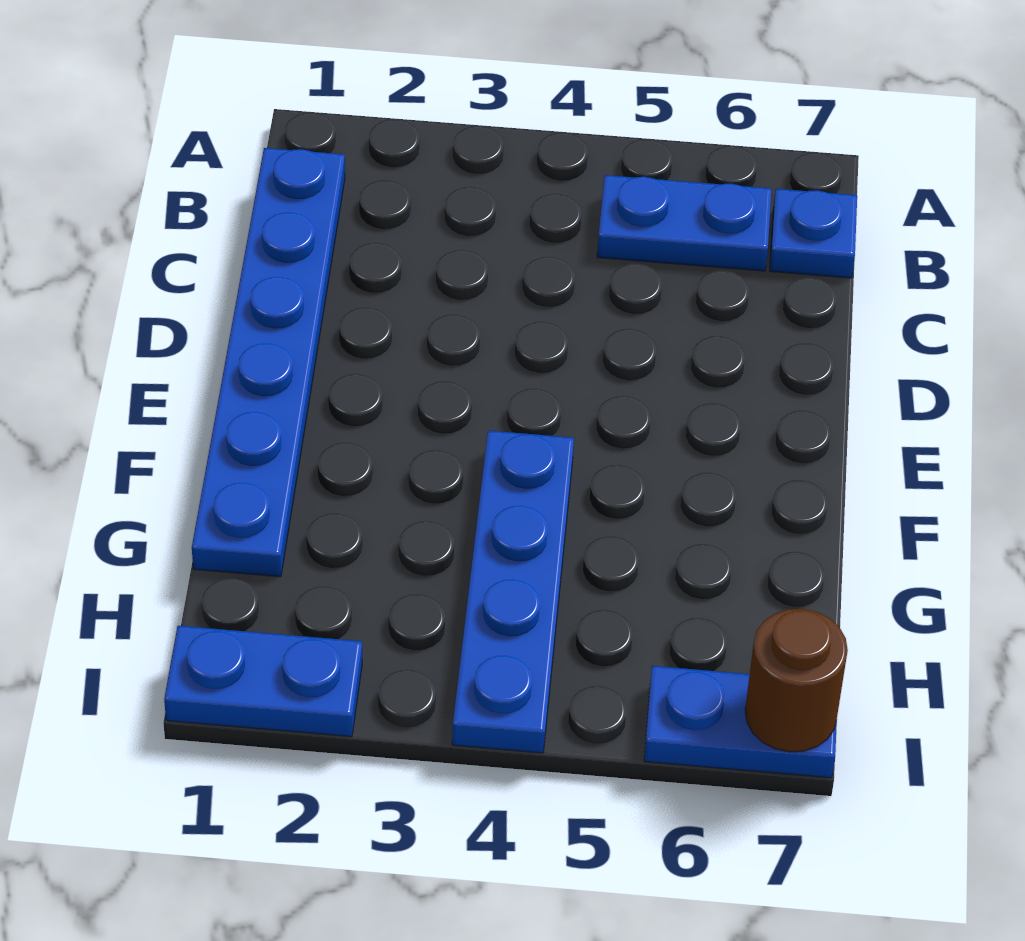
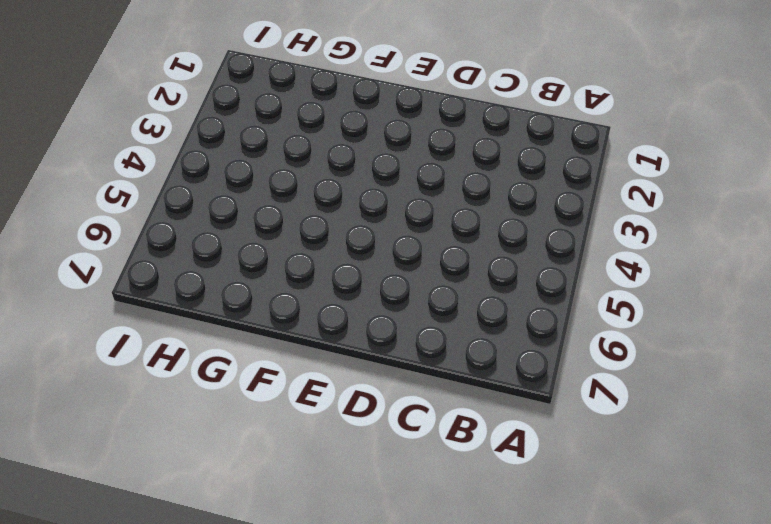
none -> blue plate B1:G1 level 1
none -> blue plate B5:B6 level 1

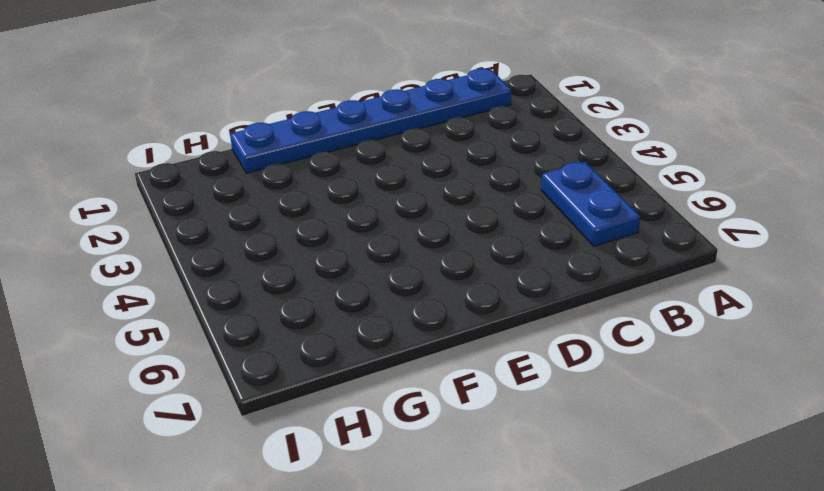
none -> blue plate B7 level 1
none -> blue plate F4:I4 level 1

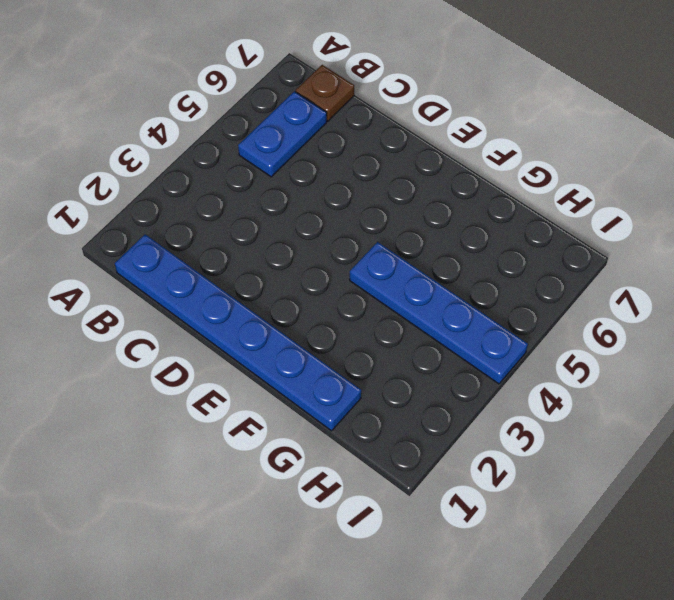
brown plate B7 level 1 -> blue plate B7 level 1
none -> blue plate I1:I2 level 1
none -> blue plate I6:I7 level 1

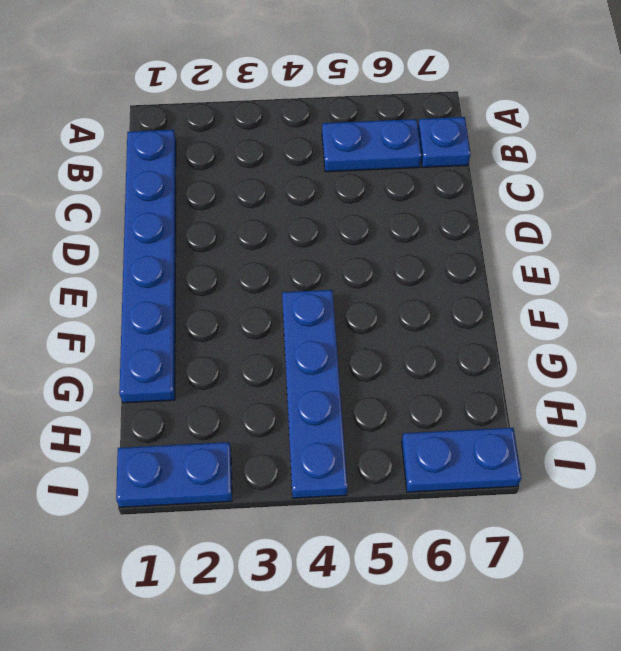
none -> brown round brick I7 level 2

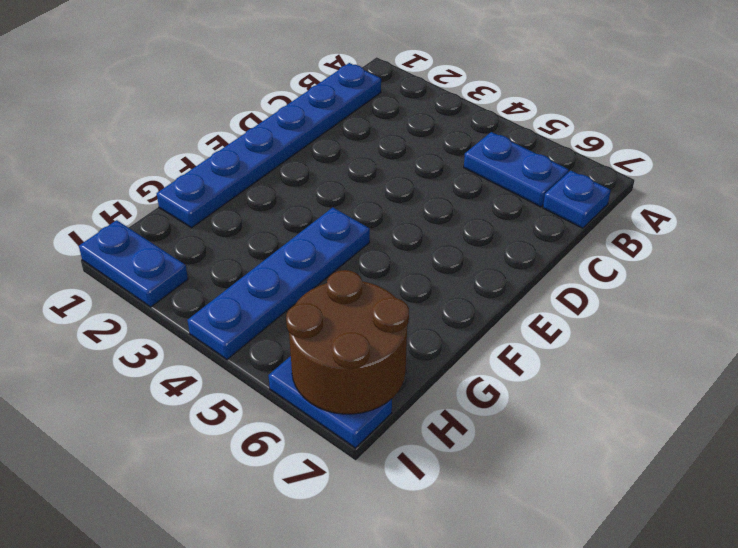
brown round brick H6:I7 level 2 -> brown round brick I7 level 2

